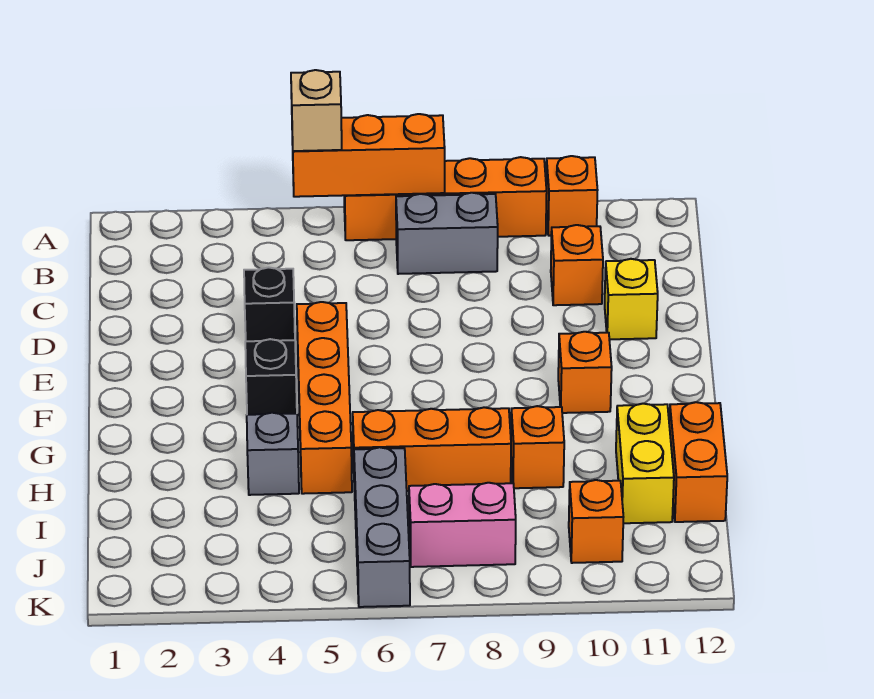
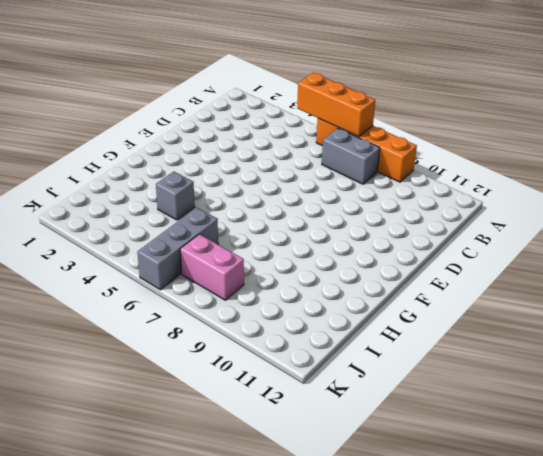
none -> orange brick A10 level 1
none -> orange brick C10 level 1
none -> black brick D4 level 1

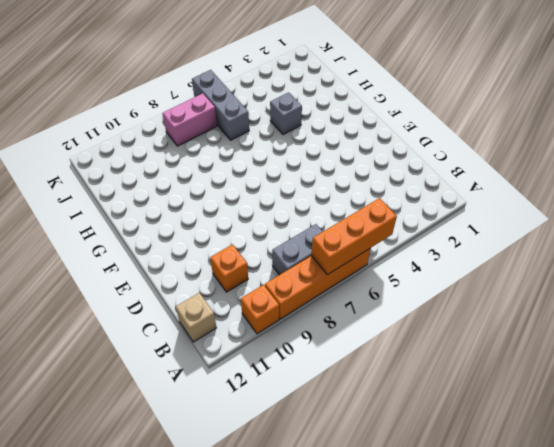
tan brick B12 level 1 -> tan brick A5 level 3
none -> black brick D4 level 1
none -> yellow brick D11 level 1
none -> orange brick E5:H5 level 1

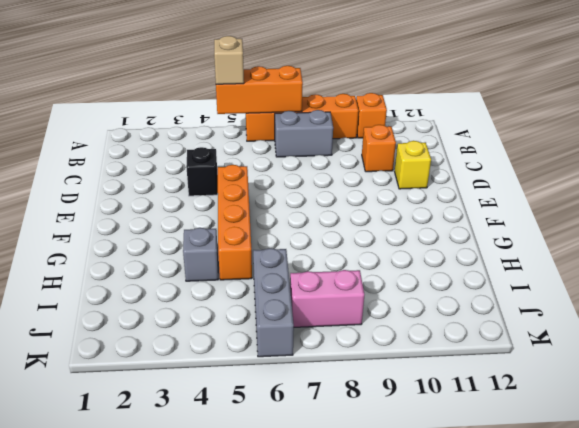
none -> black brick F4 level 1
none -> orange brick F10 level 1
none -> orange brick H6:H8 level 1

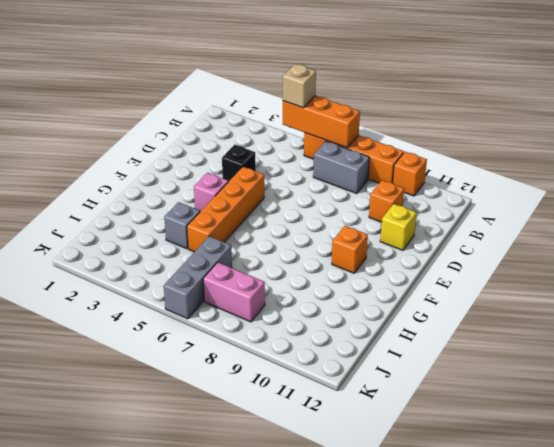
pink brick F4 level 1 -> black brick F4 level 1
none -> orange brick H6:H8 level 1
none -> orange brick H9 level 1
none -> yellow brick H11:I11 level 1

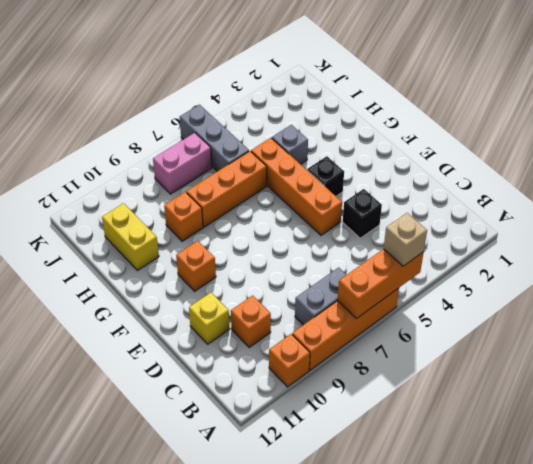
none -> orange brick H12:I12 level 1
none -> orange brick J10 level 1

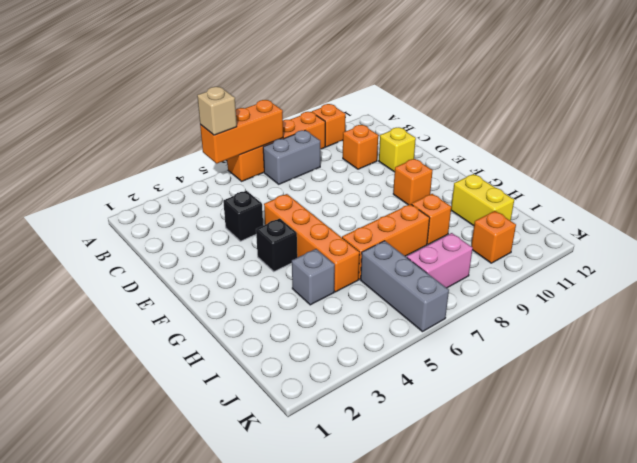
none -> orange brick H12:I12 level 1

